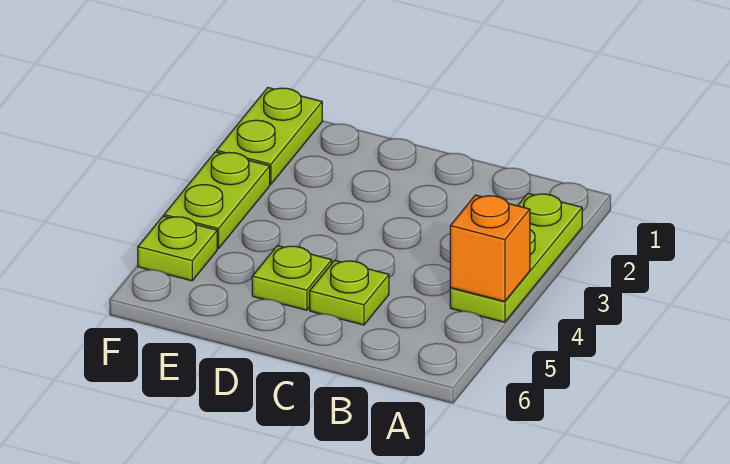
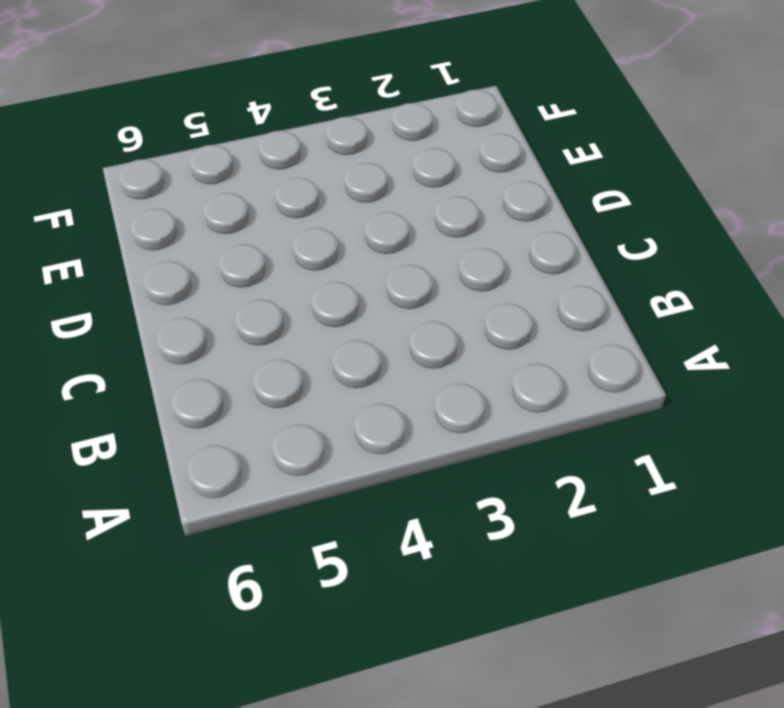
none -> lime plate A2:A4 level 1
none -> lime plate C5 level 1

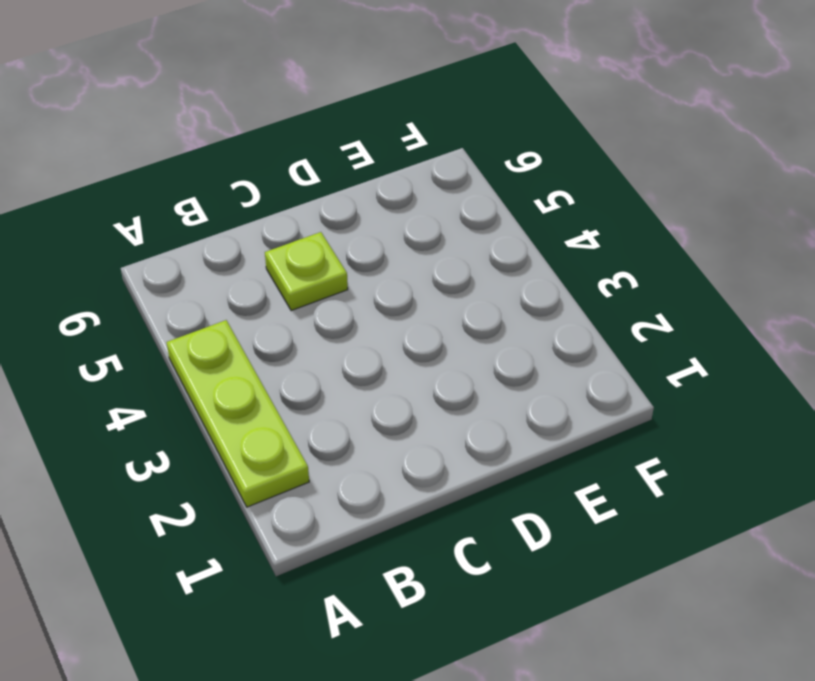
none -> lime plate D5 level 1
none -> lime plate F1:F2 level 1

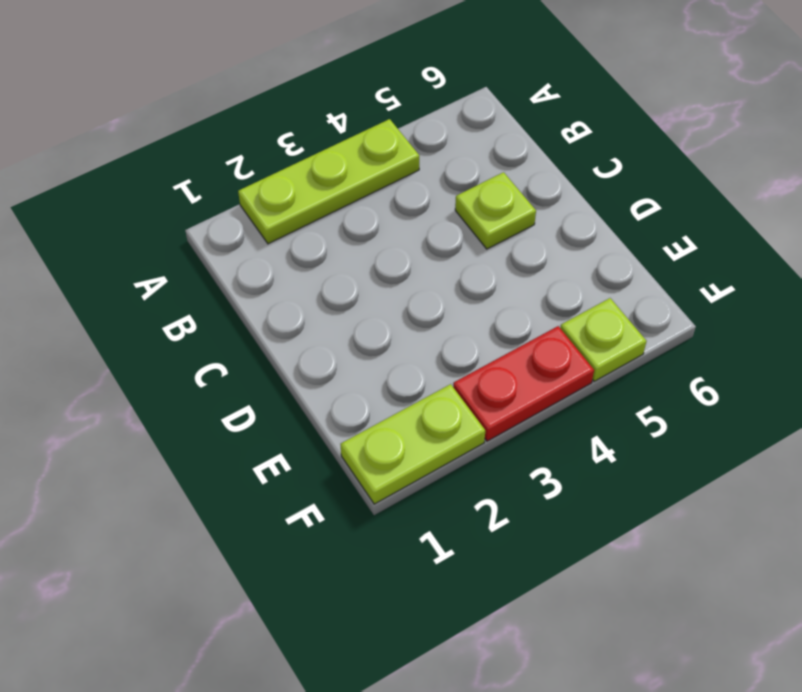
red plate F3:F4 level 1 -> lime plate F3:F4 level 1
none -> lime plate D5 level 1
none -> orange brick A4 level 2

